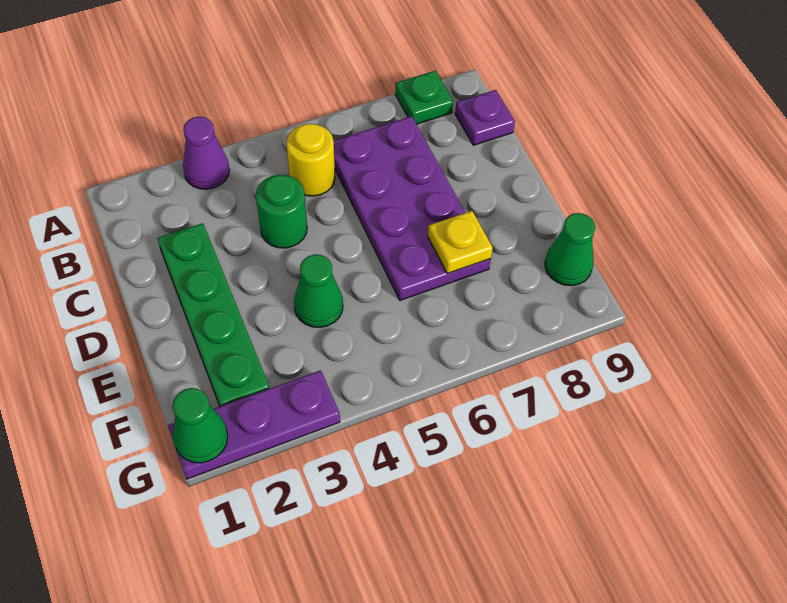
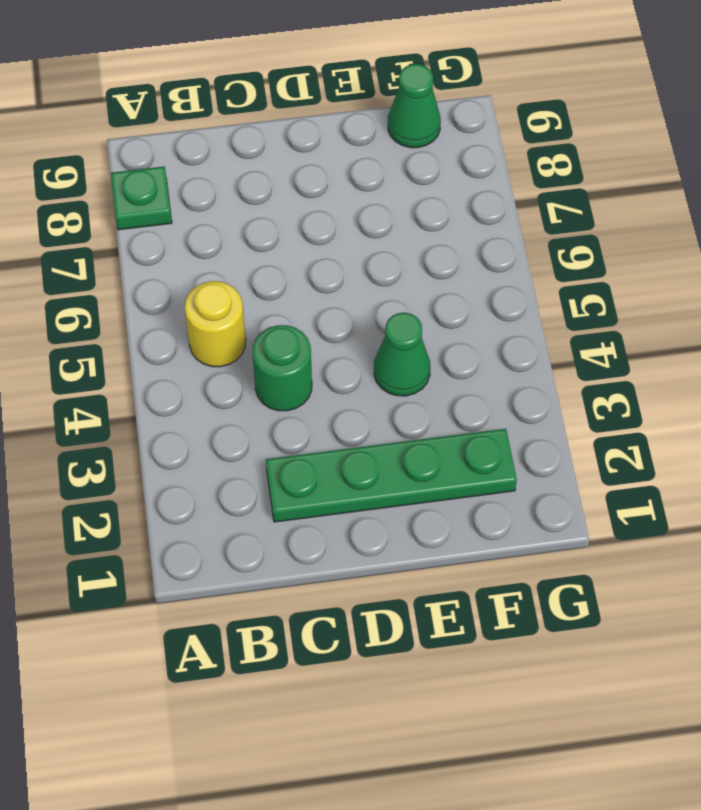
none -> purple cone A3 level 1
none -> purple plate B6:E7 level 1
none -> purple plate B9 level 1

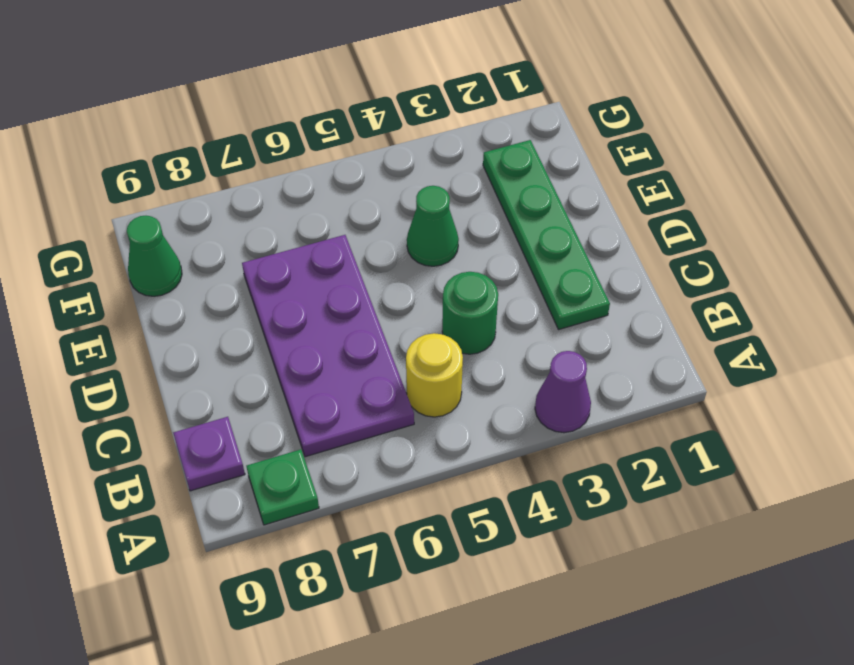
none -> purple plate G1:G3 level 1
none -> yellow plate E7 level 2
none -> green cone G1 level 2

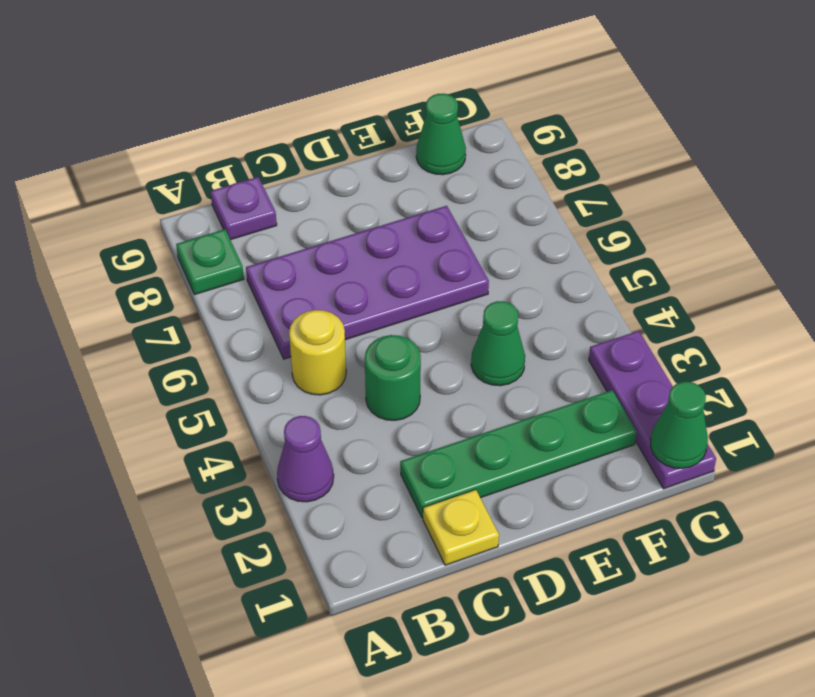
yellow plate C1 level 1 -> yellow plate E7 level 2

